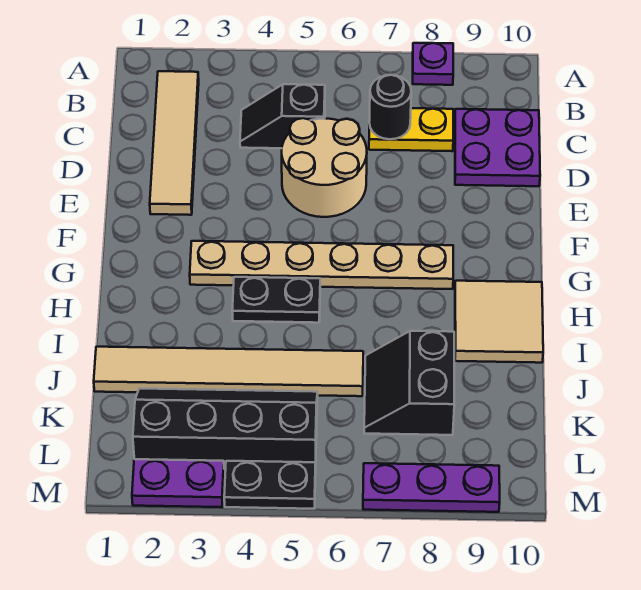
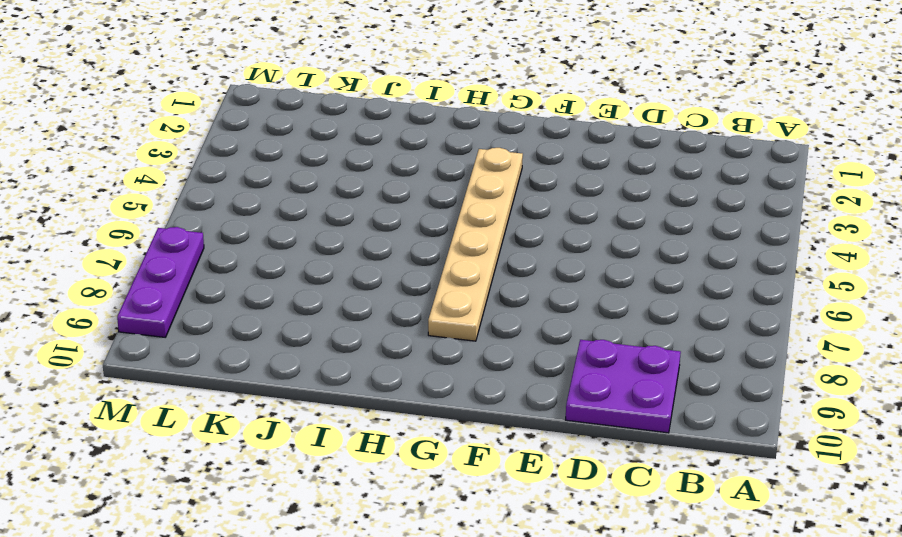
none -> purple plate A8 level 1
none -> tan tile B2:E2 level 1
none -> black slope C4:C5 level 1 top 5

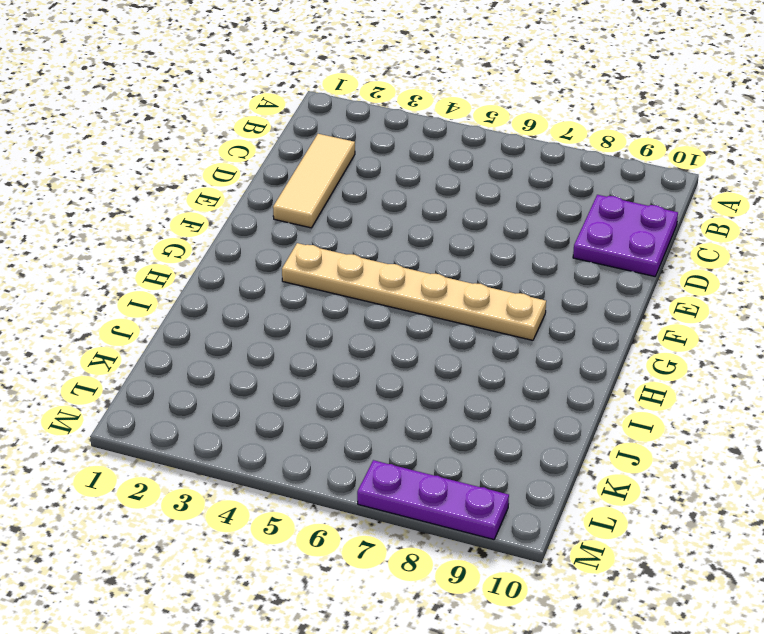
tan tile C2:E2 level 1 -> tan tile B2:E2 level 1
none -> purple plate A8 level 1
none -> black slope C4:C5 level 1 top 5
none -> yellow plate C7:C8 level 1

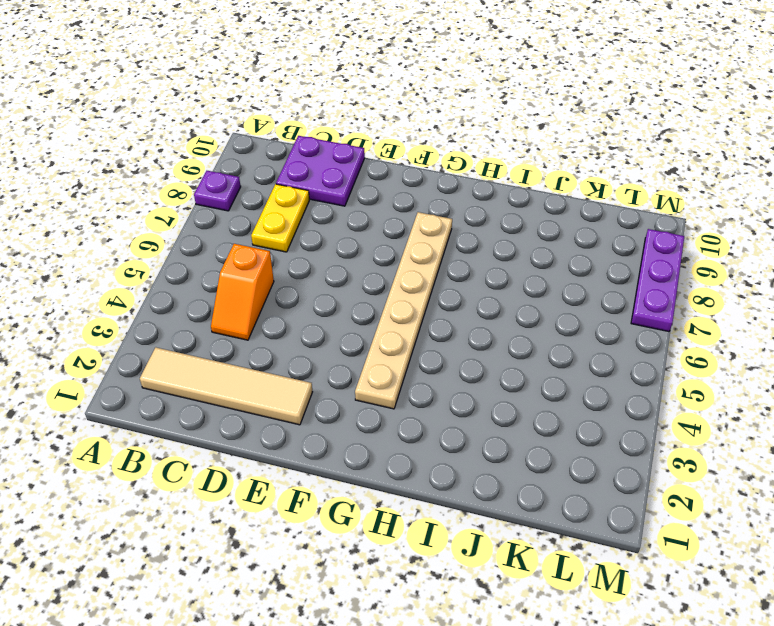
orange slope C4:C5 level 1 top 5 -> black slope C4:C5 level 1 top 5
none -> tan round brick D5:E6 level 1
none -> black plate H4:H5 level 1
none -> tan tile H9:I10 level 1

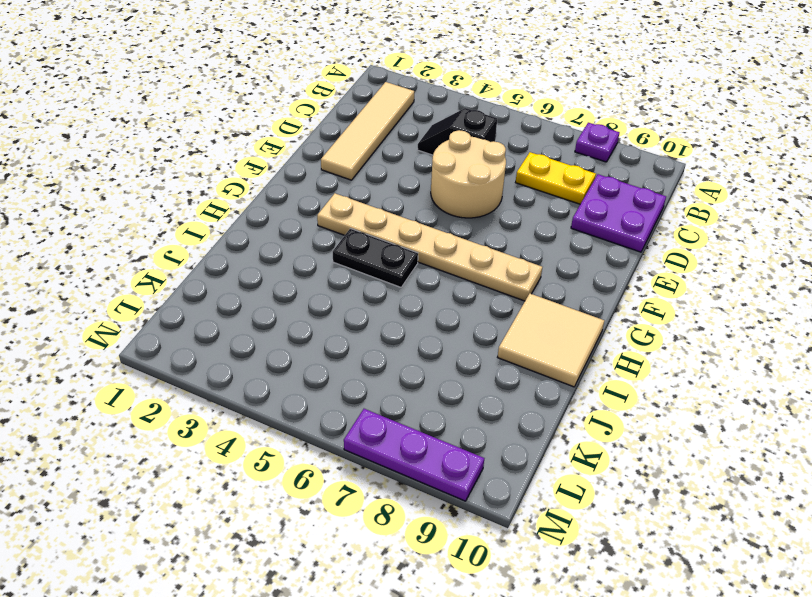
none -> tan tile J1:J6 level 1
none -> black slope J7:K8 level 1 top 8
none -> black slope K2:L5 level 1 top L

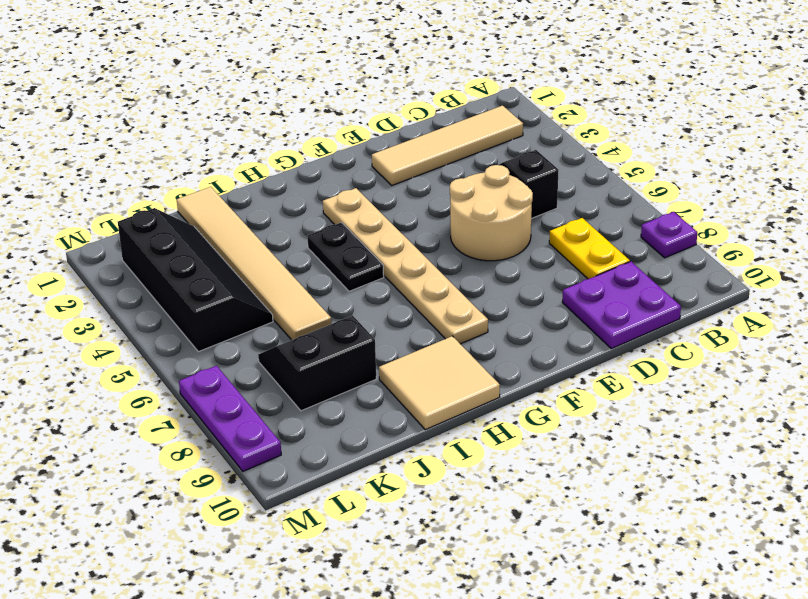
none -> purple plate M2:M3 level 1
none -> black plate M4:M5 level 1
none -> black round brick C7 level 2

